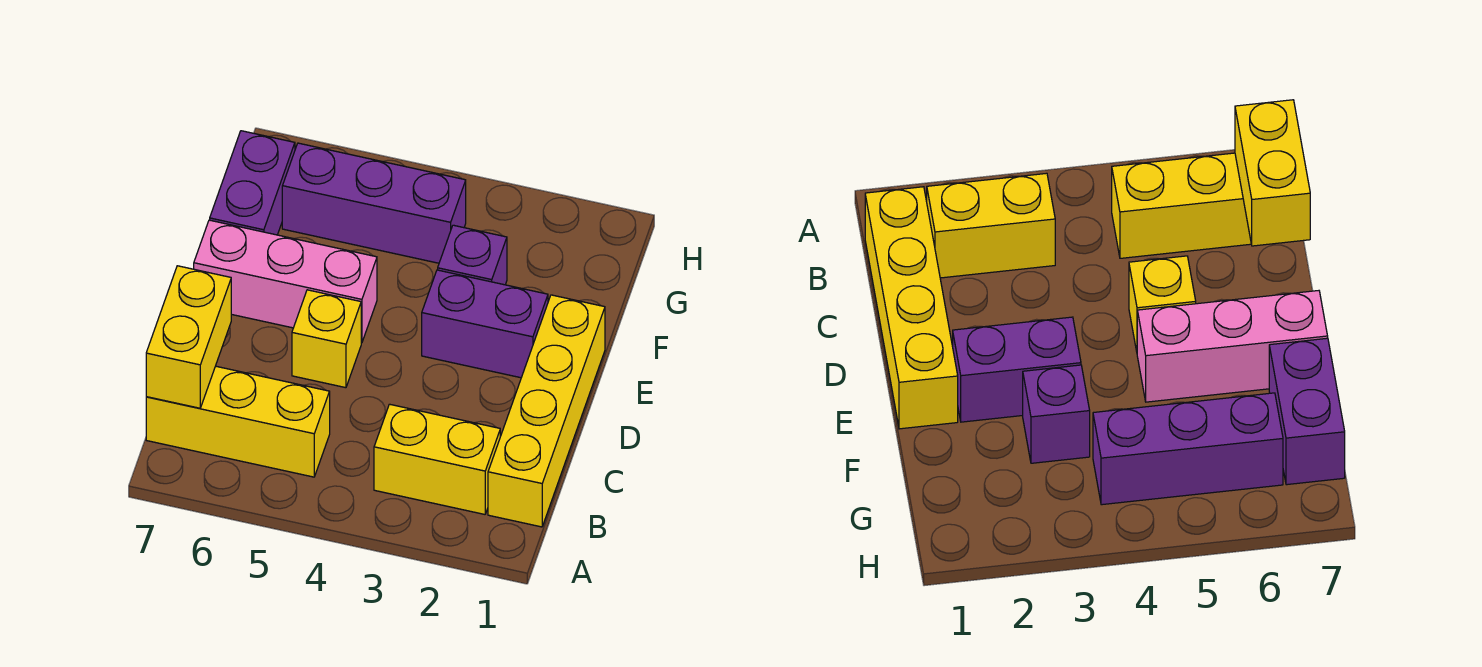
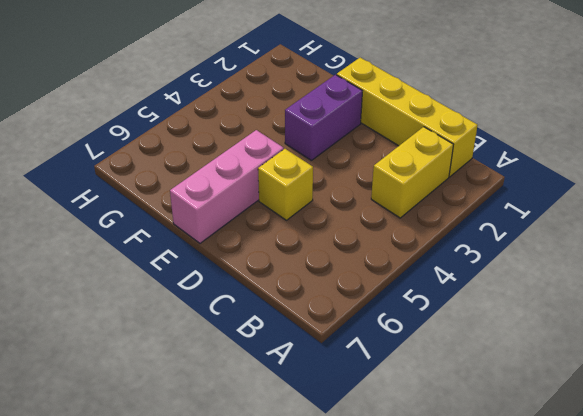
none -> yellow brick B5:B7 level 1
none -> purple brick F3 level 1

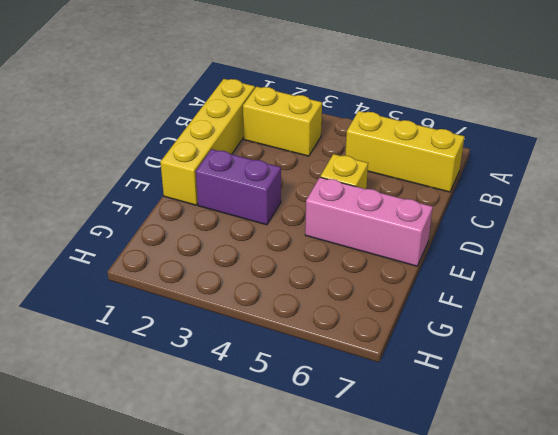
none -> purple brick F3 level 1
none -> purple brick F7:G7 level 1

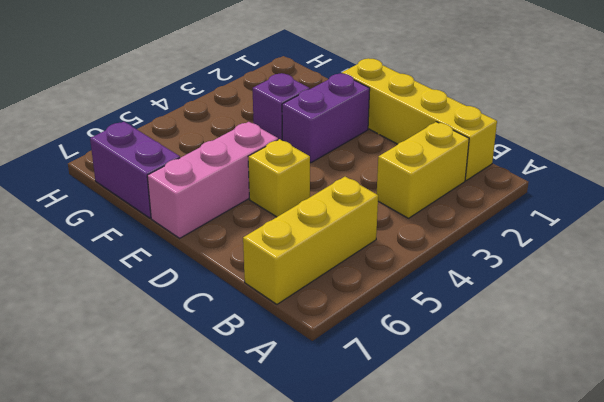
none -> purple brick G4:G6 level 1
none -> yellow brick B7:C7 level 2

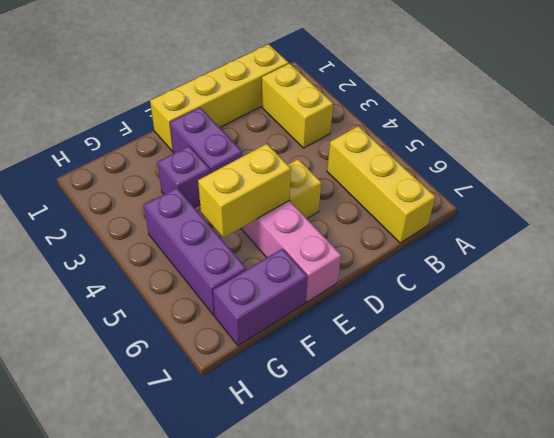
yellow brick E5:F5 level 2 -> yellow brick B7:C7 level 2

